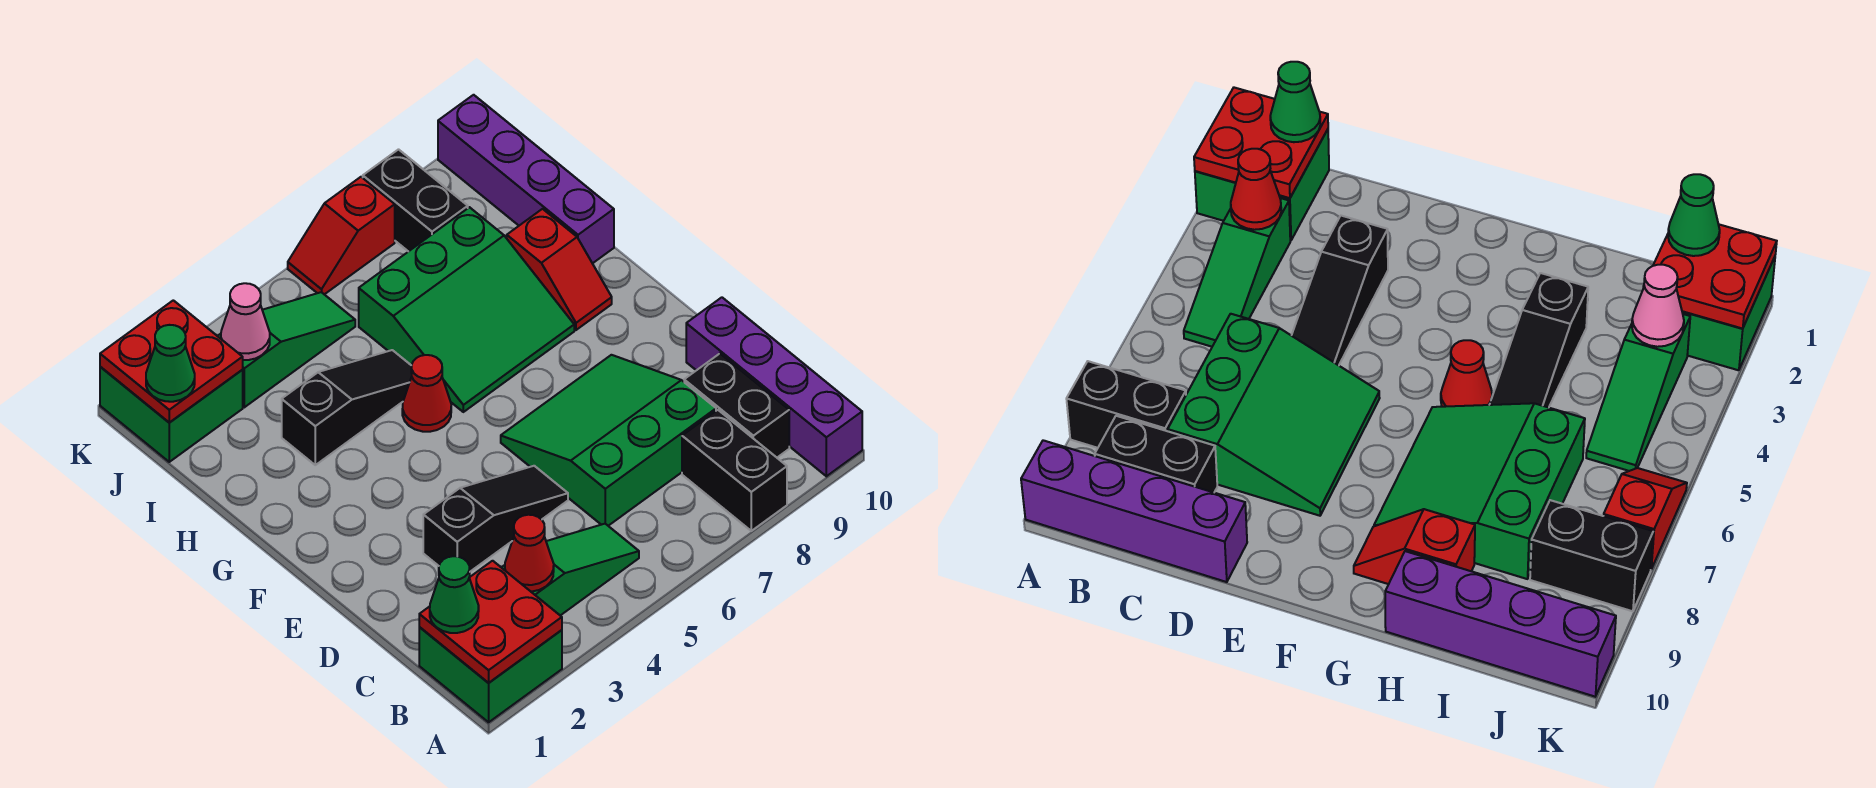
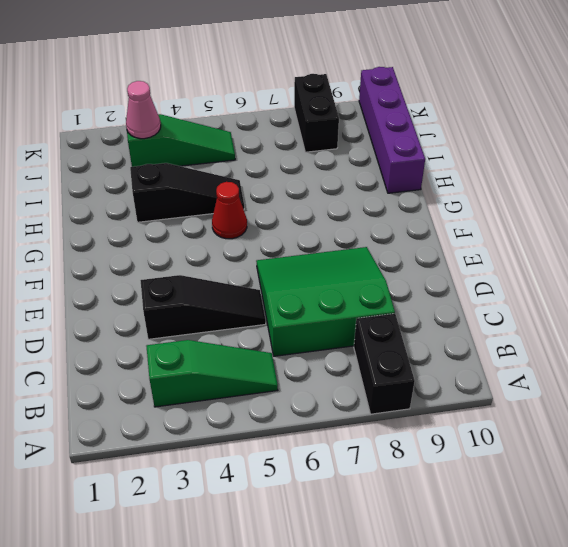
none -> green brick A1:B2 level 1
none -> purple brick A10:D10 level 1
none -> black brick B9:C9 level 1

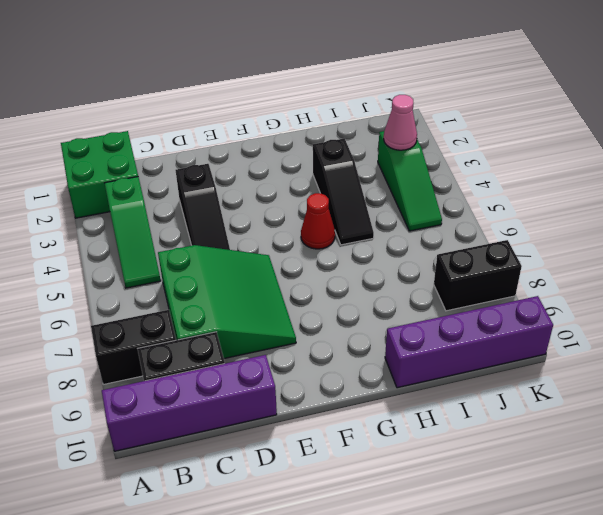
none -> green slope G6:I8 level 1 top I
none -> red slope G9:H9 level 1 top H
none -> green brick J1:K2 level 1

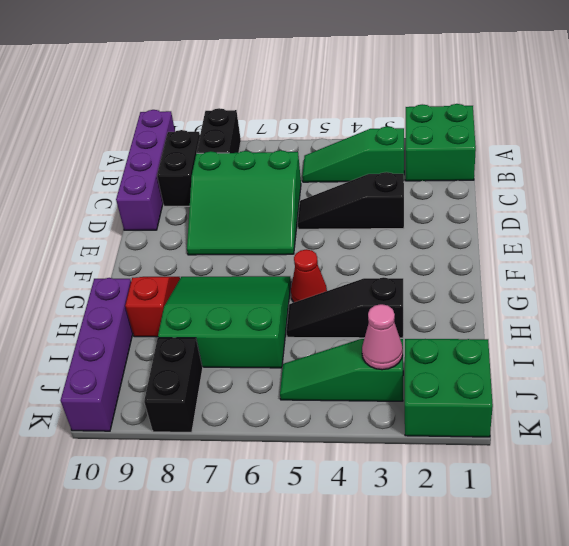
none -> red slope K6:K7 level 1 top 7
none -> red plate A1:B2 level 2
none -> red cone B3 level 2

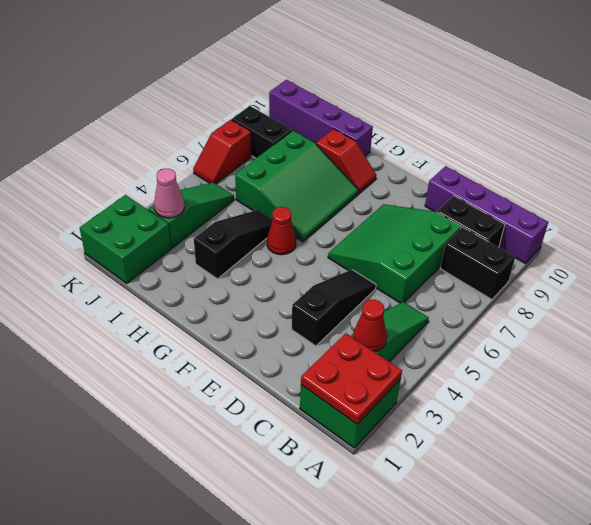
none -> red plate J1:K2 level 2
none -> green cone B1 level 3
none -> green cone J1 level 3

